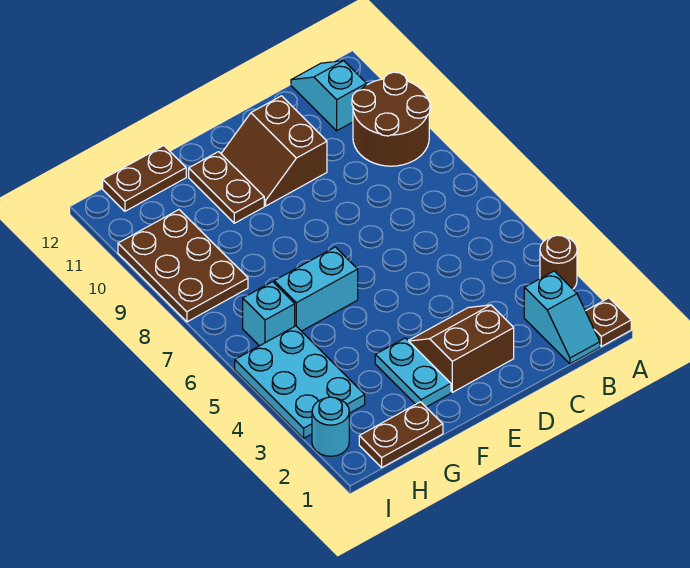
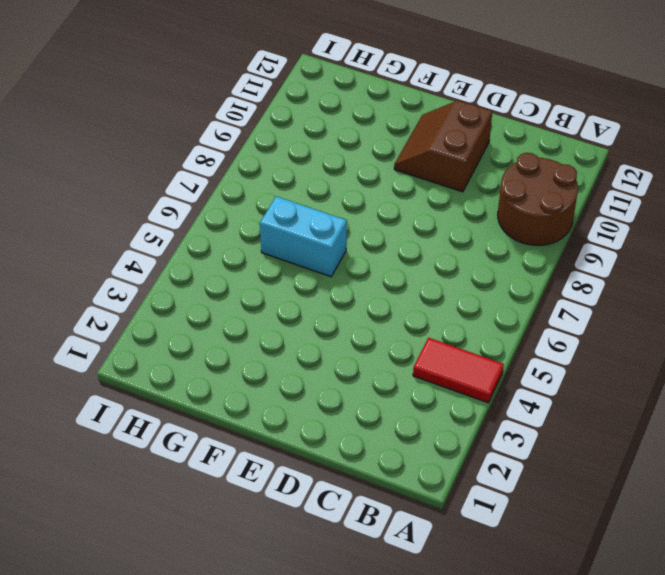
red tile A4:B4 level 1 -> none
none -> brown plate A1 level 1
none -> brown round brick A3 level 1
none -> cyan slope B1:B2 level 1 top 2

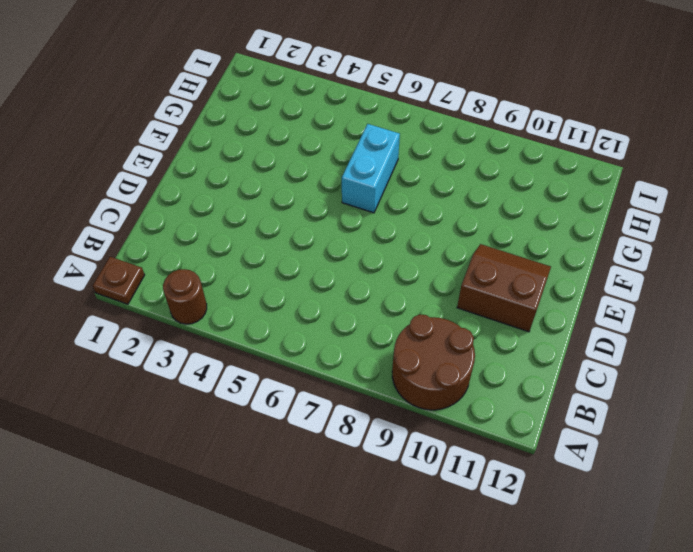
none -> cyan slope B1:B2 level 1 top 2
none -> cyan slope B11:B12 level 1 top 11
none -> brown slope D2:E3 level 1 top 2

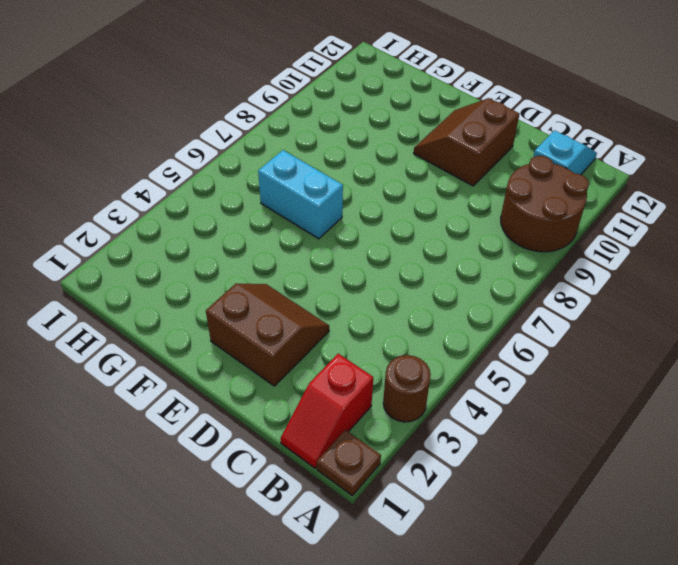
red slope B1:B2 level 1 top 2 -> cyan slope B1:B2 level 1 top 2
none -> cyan plate F2:F3 level 1
none -> brown plate F10:F11 level 1
none -> brown plate G1:H1 level 1

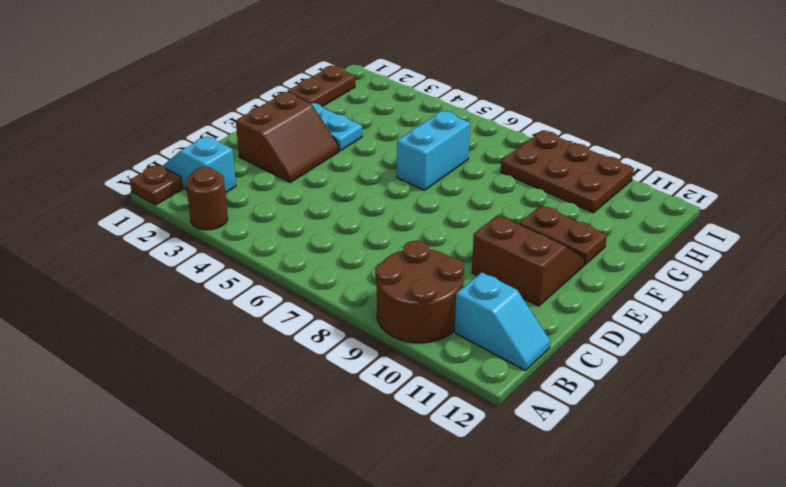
none -> brown plate G12:H12 level 1
none -> cyan plate H3:I5 level 1
none -> cyan brick H6 level 1

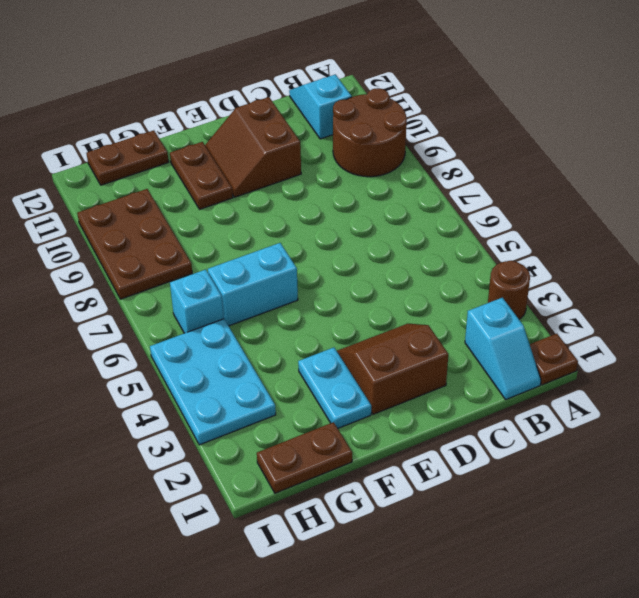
none -> cyan round brick I2 level 1

